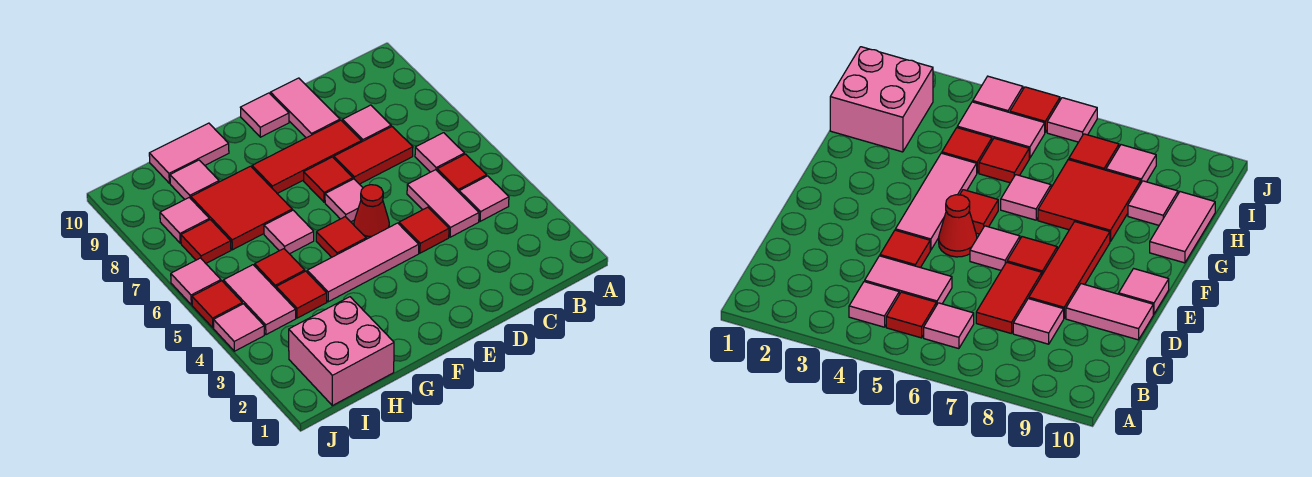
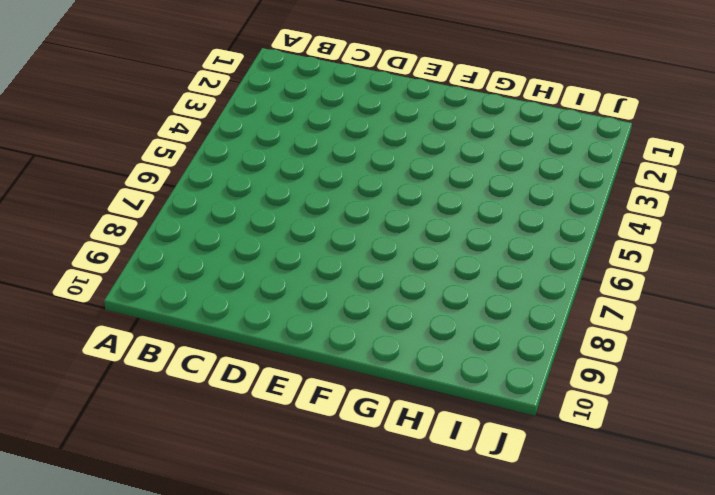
none -> pink tile B4 level 1
none -> red tile B5 level 1
none -> pink tile B6 level 1

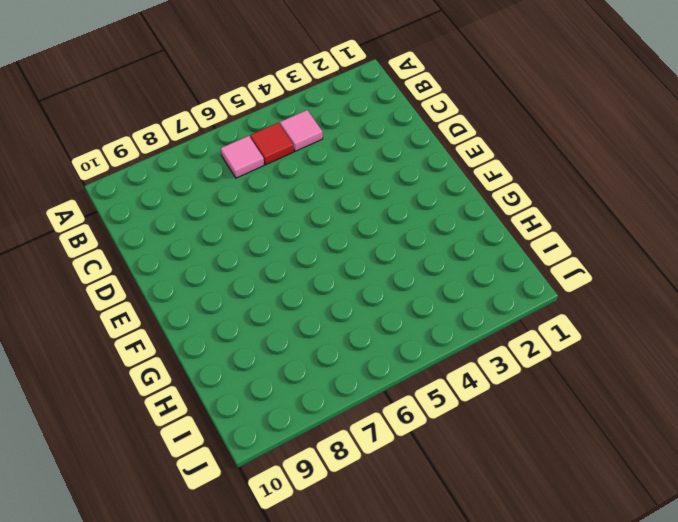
none -> pink tile C4:C5 level 1
none -> red tile C7:D7 level 1
none -> pink tile C8 level 1

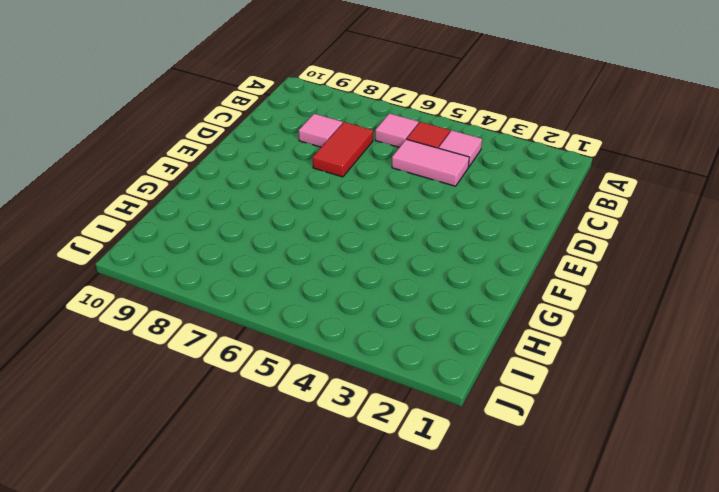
none -> red tile D4 level 1
none -> red tile D8:F8 level 1
none -> pink tile D9:D10 level 1

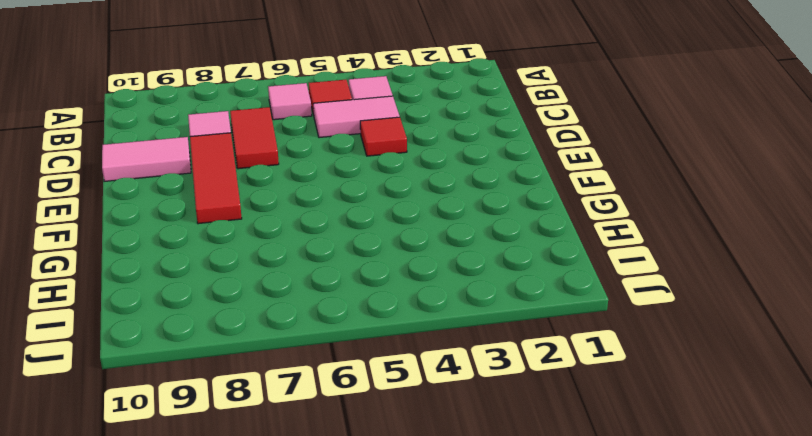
none -> pink tile E4:G4 level 1
none -> red cone E5 level 1
none -> pink tile E6 level 1

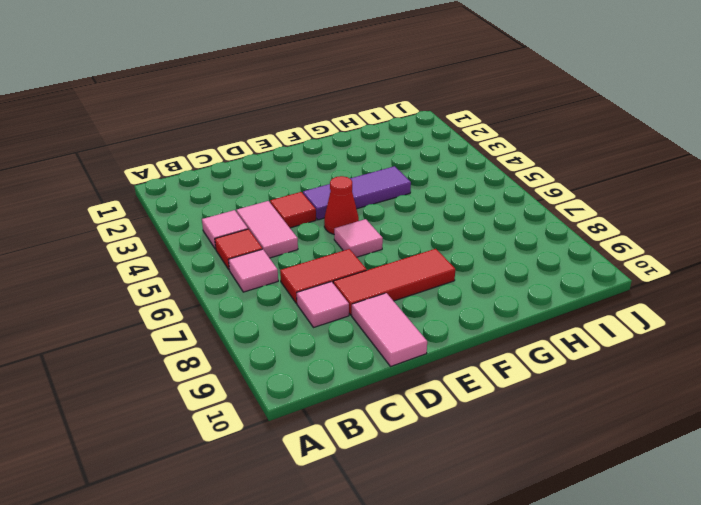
purple tile E4:G4 level 1 -> pink tile E4:G4 level 1
none -> red tile E7 level 1
none -> pink tile E10 level 1
none -> red tile F5 level 1

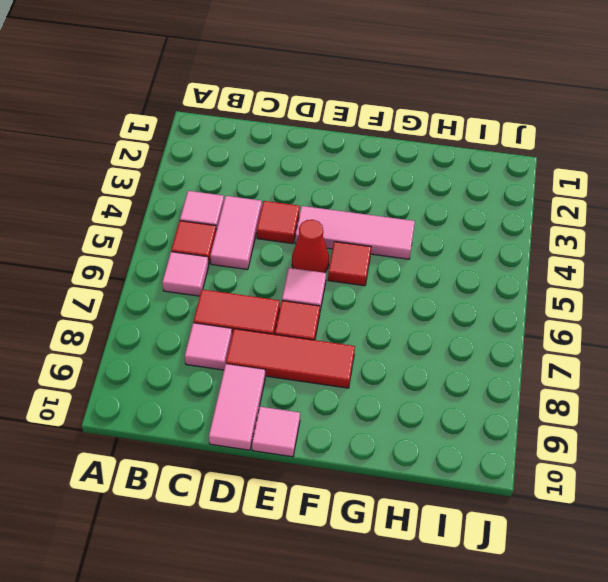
none -> pink tile G6 level 1
none -> red tile G7:H8 level 1
none -> pink tile G10:H10 level 1

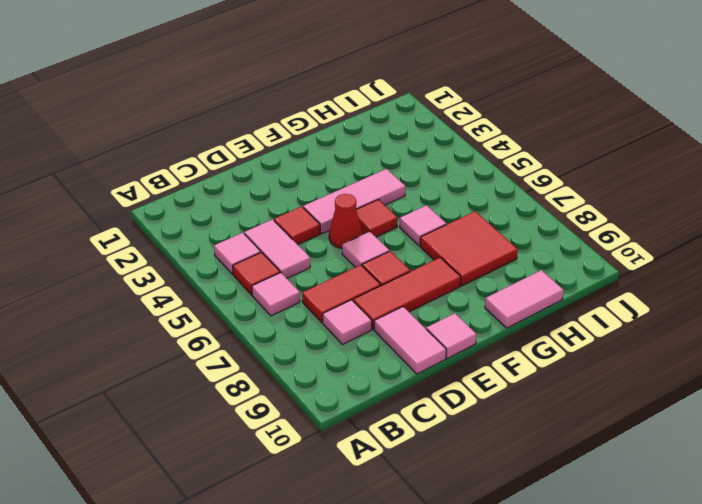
none -> pink brick H1:I2 level 1
none -> red tile H4 level 1
none -> red tile H5 level 1

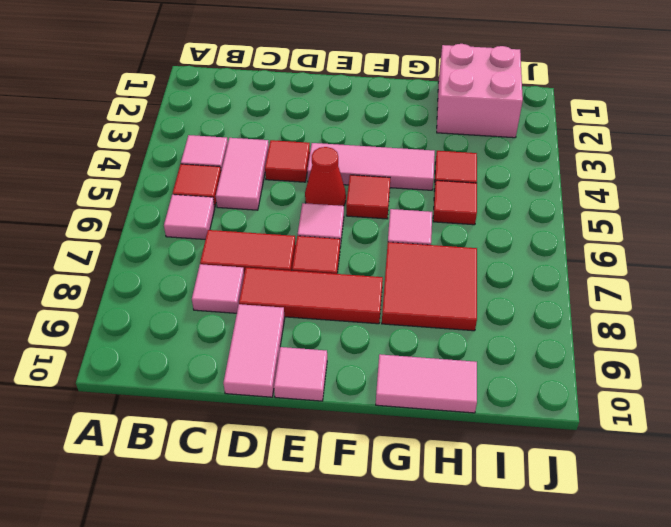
none -> pink tile H9 level 1
none -> pink tile I4:I5 level 1
none -> red tile I7 level 1

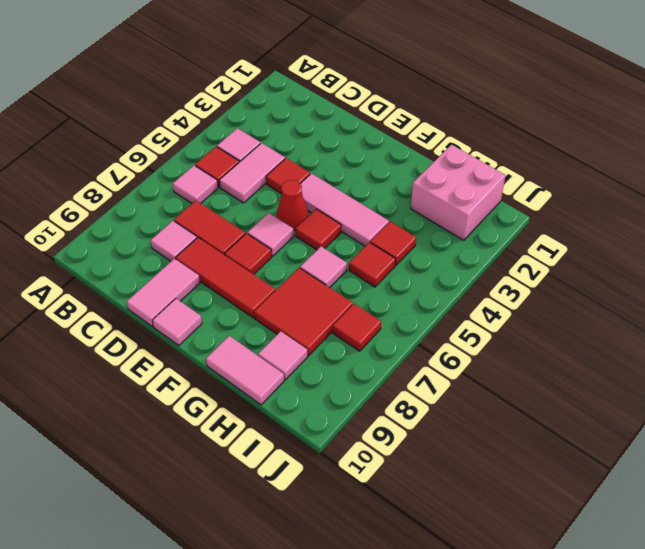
none -> pink tile I4:I5 level 1
none -> pink tile I8 level 1
none -> pink tile J4 level 1

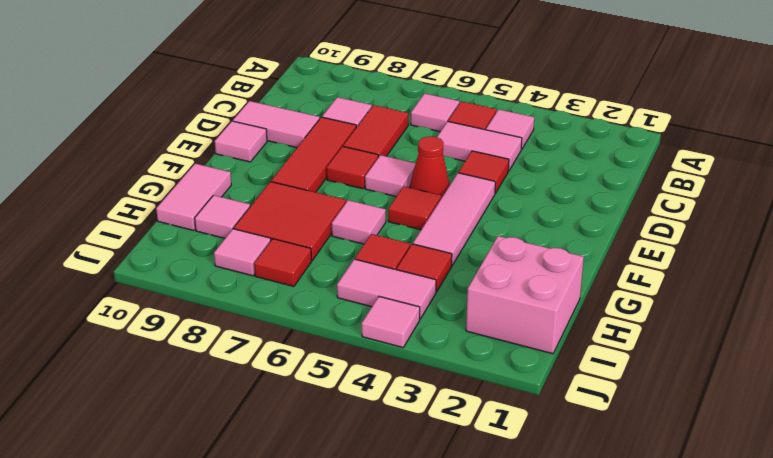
none -> red tile J5 level 1
none -> pink tile J6 level 1

